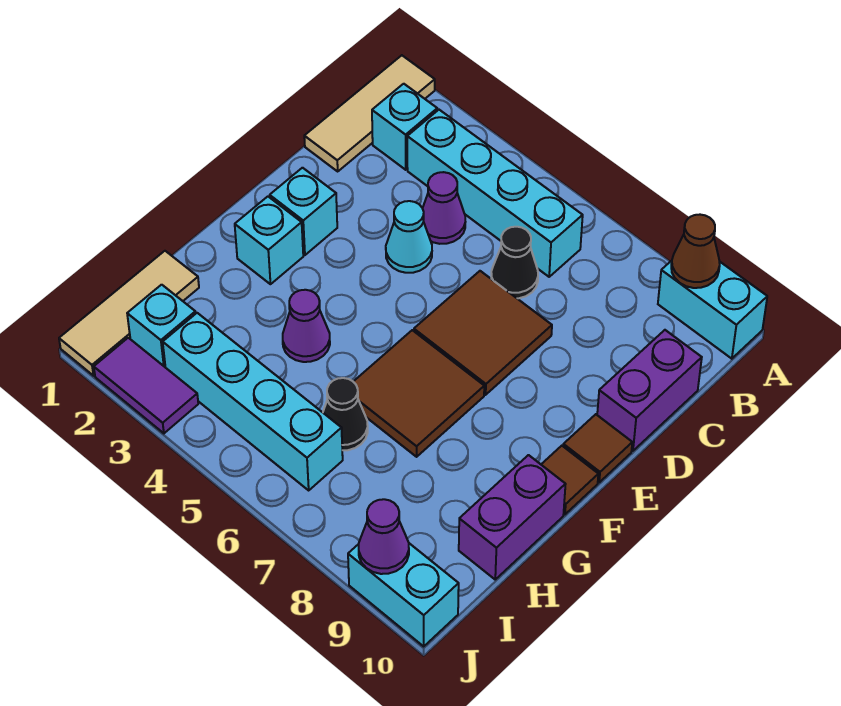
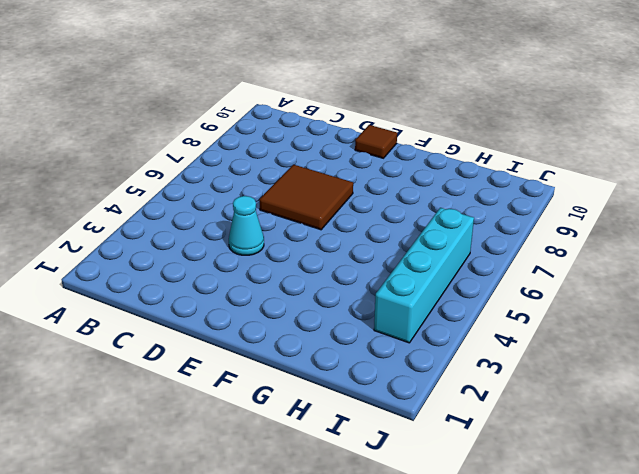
none -> tan tile A1:C1 level 1
none -> cyan brick A9:A10 level 1
none -> cyan brick B2 level 1

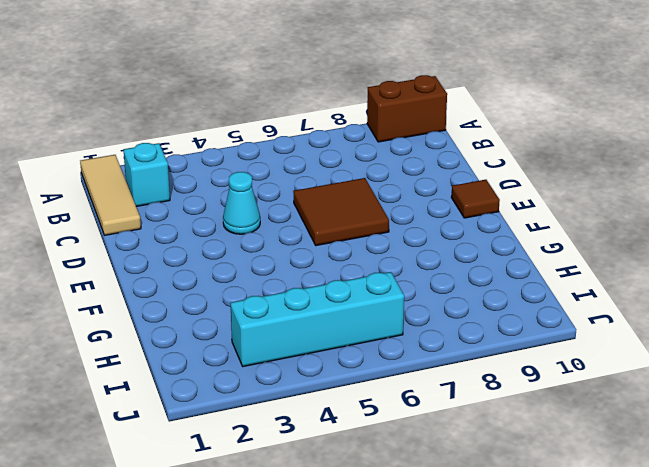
brown brick A9:A10 level 1 -> cyan brick A9:A10 level 1
none -> cyan brick B3:B6 level 1
none -> purple cone C4 level 1
none -> black cone C6 level 1

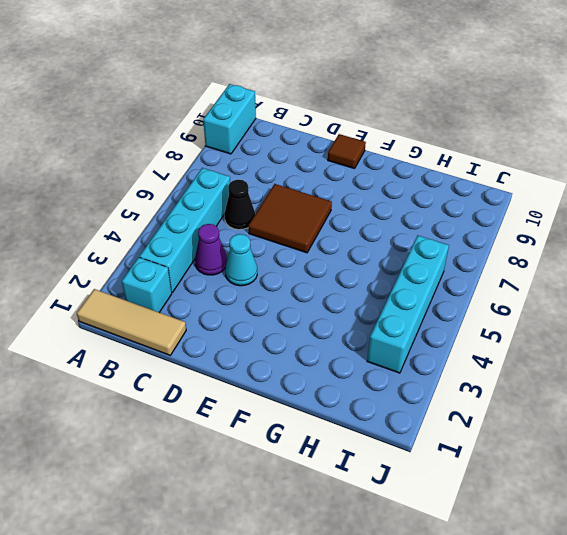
none -> purple brick C10:D10 level 1
none -> cyan brick E2 level 1
none -> cyan brick F2 level 1

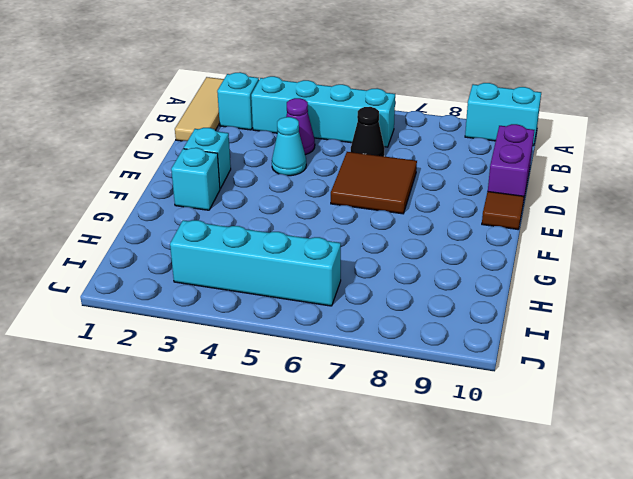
none -> brown tile F6:G7 level 1
none -> brown tile F10 level 1
none -> purple cone G4 level 1

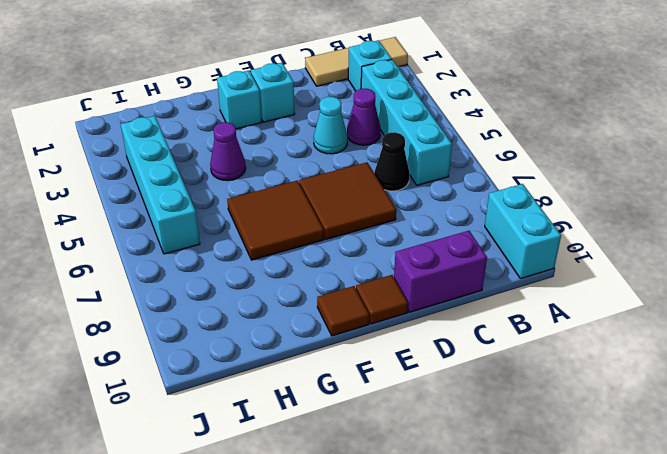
none -> purple brick G10:H10 level 1
none -> tan tile H1:J1 level 1
none -> black cone H6 level 1

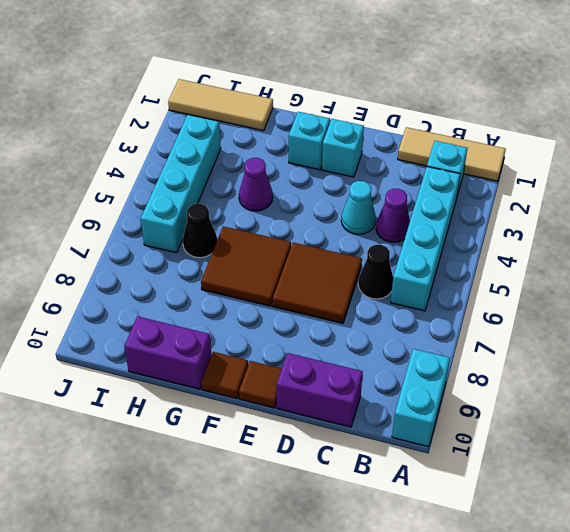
none -> cyan brick I2 level 1
none -> purple tile J2:J3 level 1
none -> cyan brick J9:J10 level 1

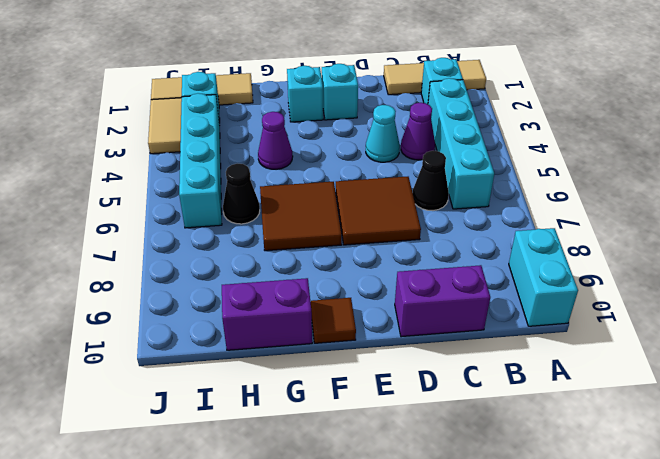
tan tile J2:J3 level 1 -> purple tile J2:J3 level 1
none -> brown tile E10 level 1
none -> cyan brick J9:J10 level 1
none -> brown cone A9 level 2

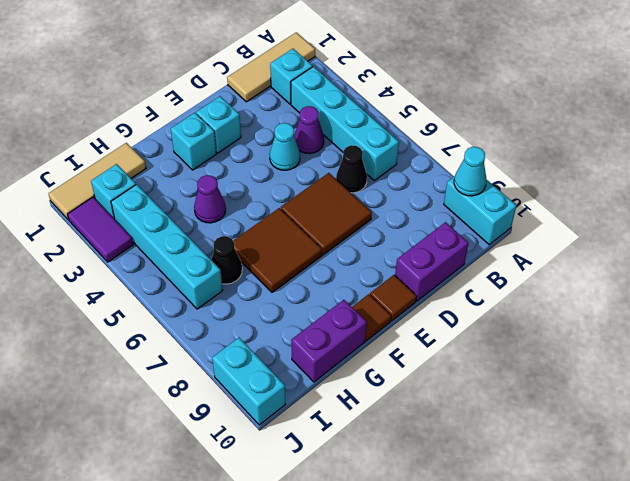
cyan cone A9 level 2 -> brown cone A9 level 2
none -> purple cone J9 level 2

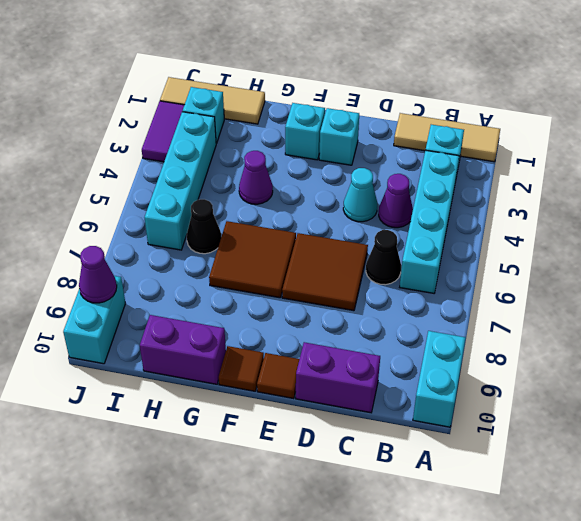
none -> brown cone A9 level 2

